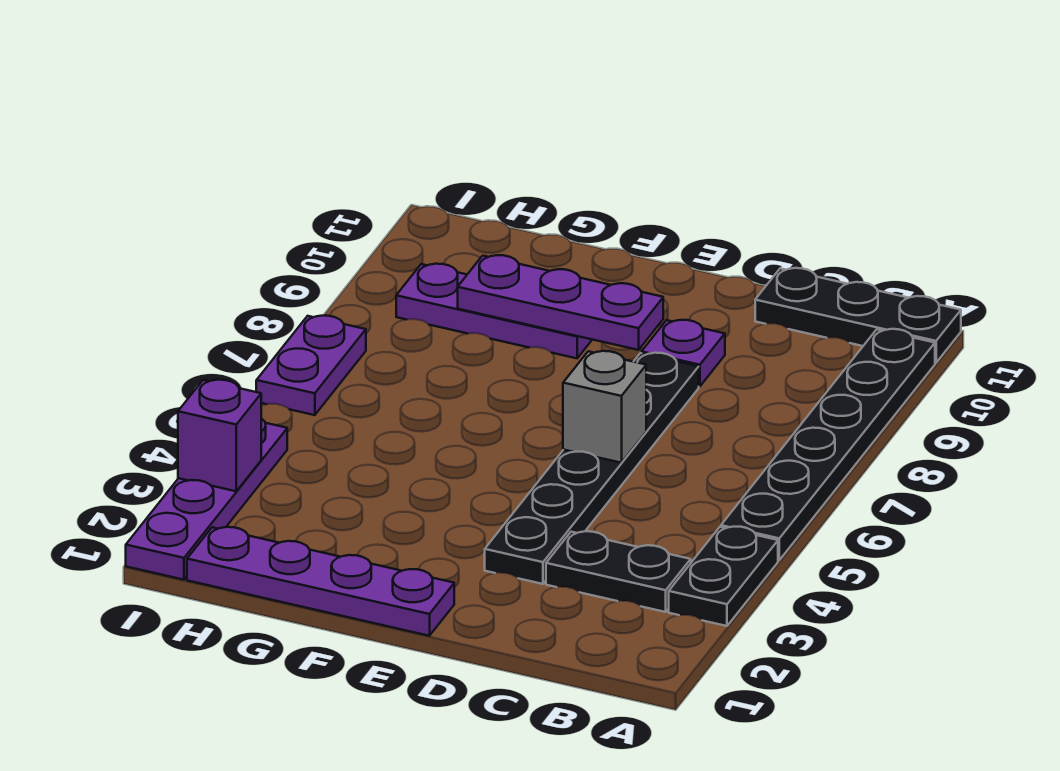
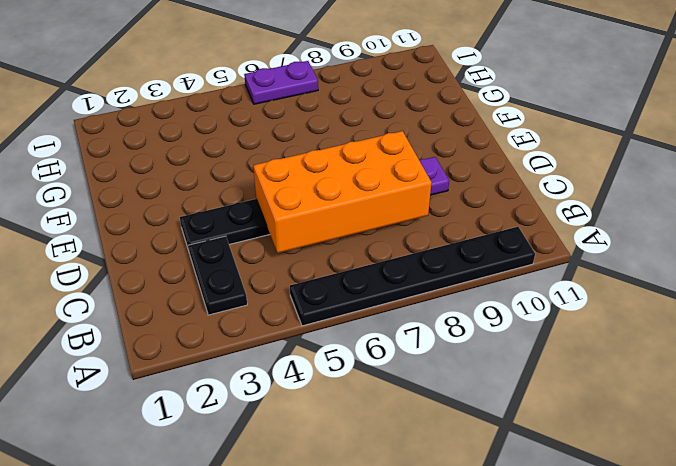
orange brick C5:D8 level 2 -> grey brick D6 level 2
none -> black plate A3:A4 level 1
none -> black plate A11:C11 level 1
none -> purple plate E1:H1 level 1

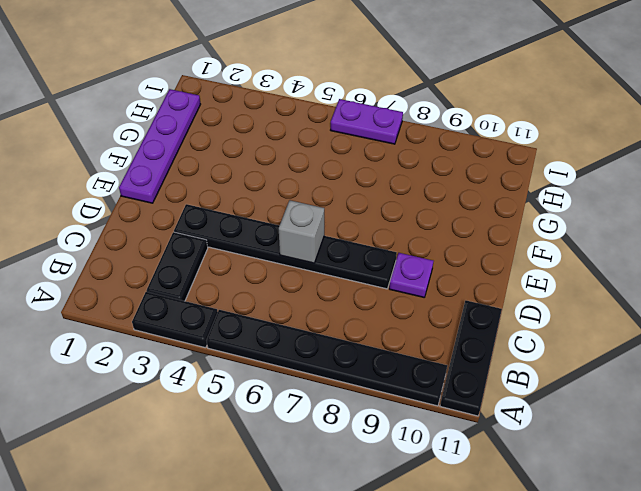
none -> purple plate F9:H9 level 1
none -> purple plate I1:I4 level 1
none -> purple plate E9:G9 level 2

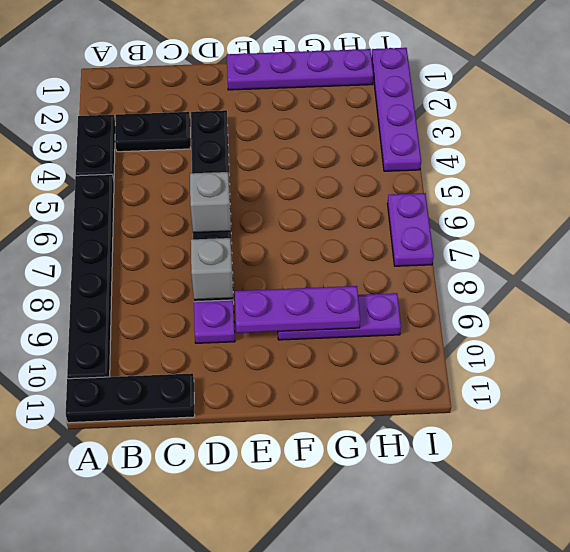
grey brick D8 level 2 -> none
none -> purple brick I3 level 2

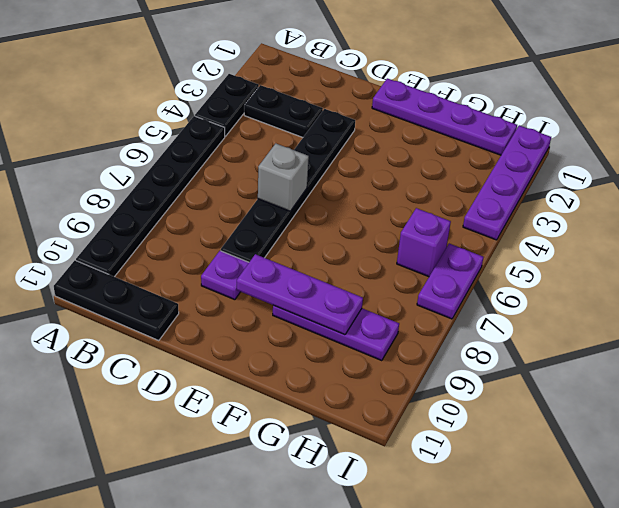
purple brick H6 level 1 -> purple brick I3 level 2

